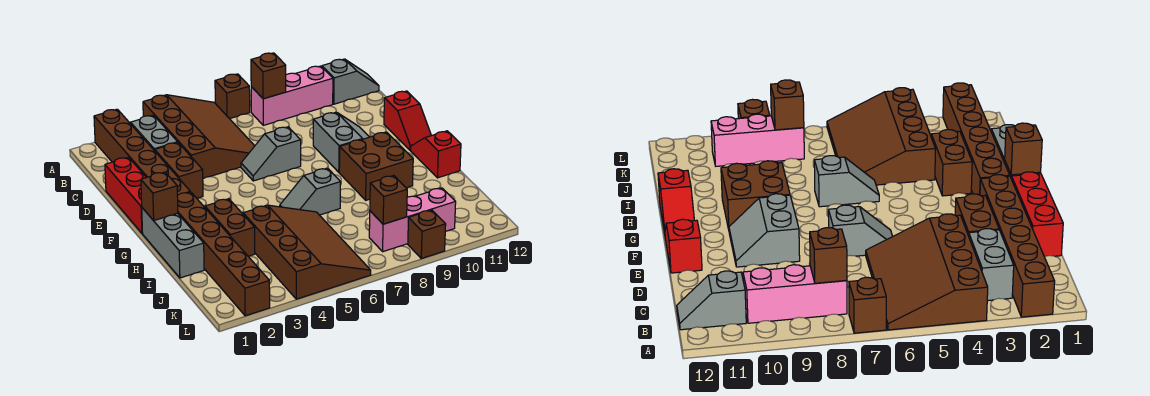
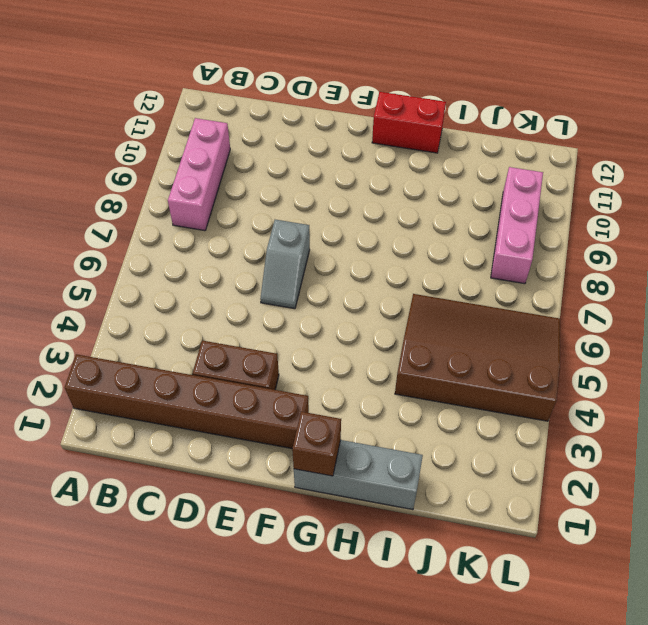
red brick G12:H12 level 1 -> red slope G12:H12 level 1 top H
none -> brown slope A4:D6 level 1 top 4
none -> brown brick A7 level 1
none -> grey brick B3:C3 level 1

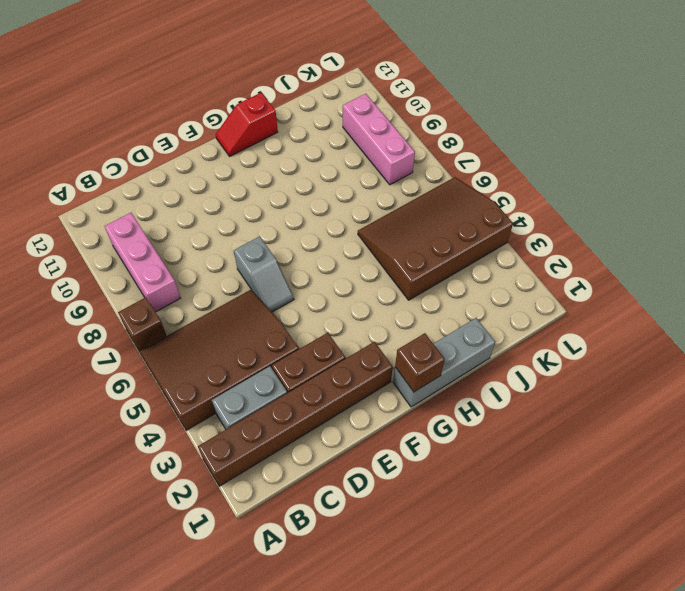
none -> grey slope B11:B12 level 1 top 11
none -> red brick D1:F1 level 1
none -> grey slope E9:F10 level 1 top 9

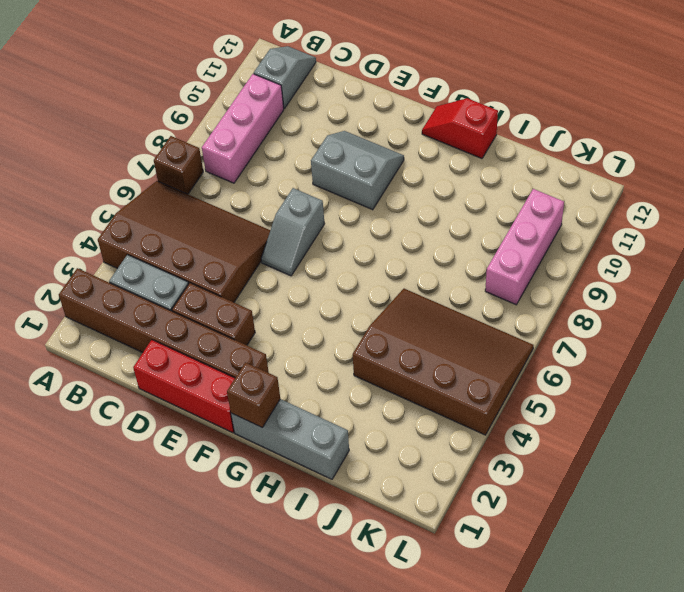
none -> red slope E12:F12 level 1 top E
none -> brown brick G2:L2 level 1
none -> brown brick G9:H10 level 1

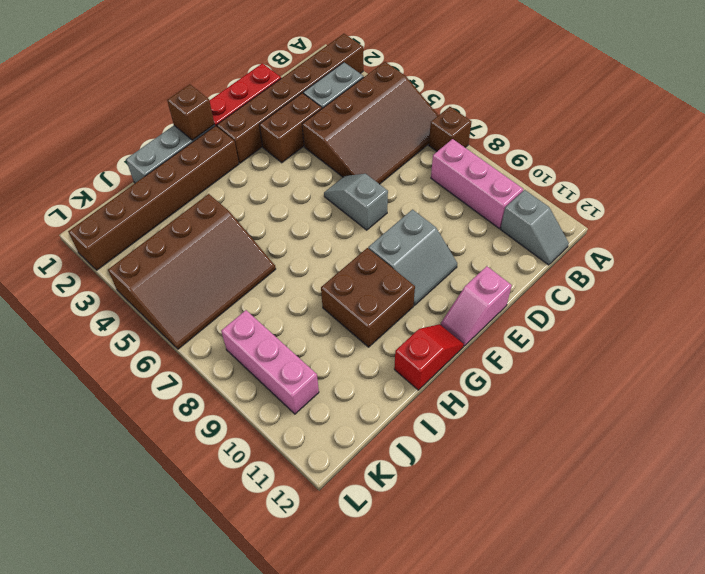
pink slope E12:F12 level 1 top E -> red slope E12:F12 level 1 top E
none -> brown brick H3:I3 level 1
none -> grey slope H6:H7 level 1 top 7
none -> brown brick L9 level 1

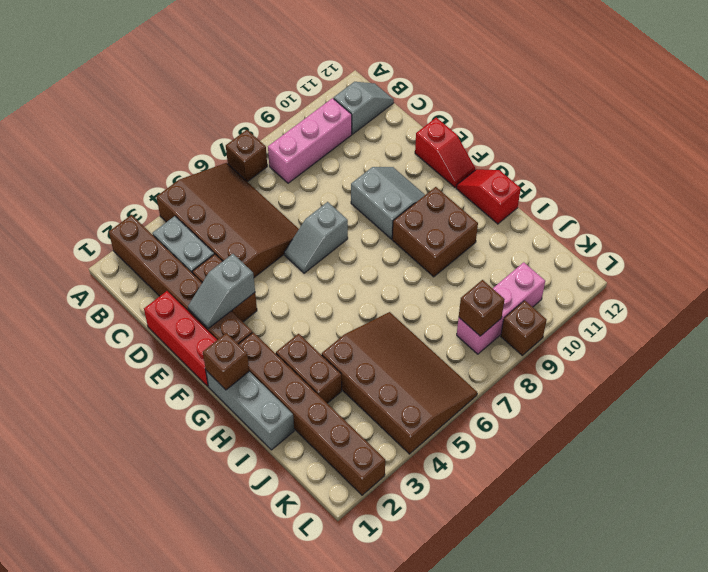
grey slope E2:E3 level 2 top 3 -> grey slope H6:H7 level 1 top 7
none -> brown brick B8 level 2

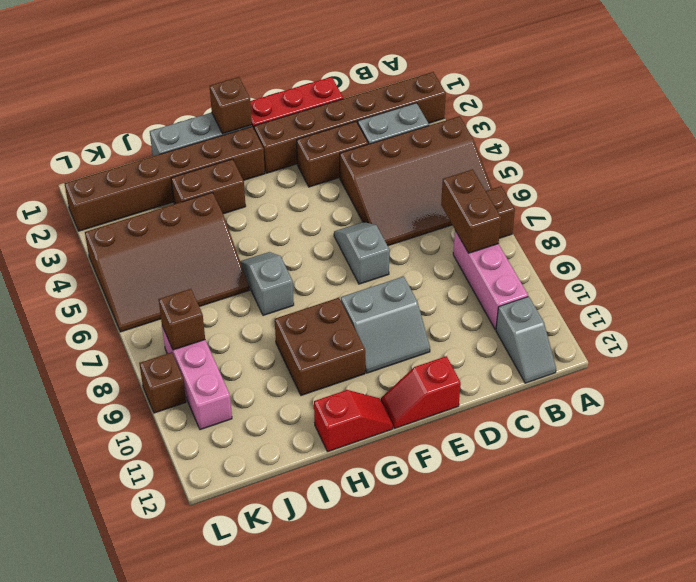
brown brick B7:B8 level 2 -> brown brick B8 level 2

